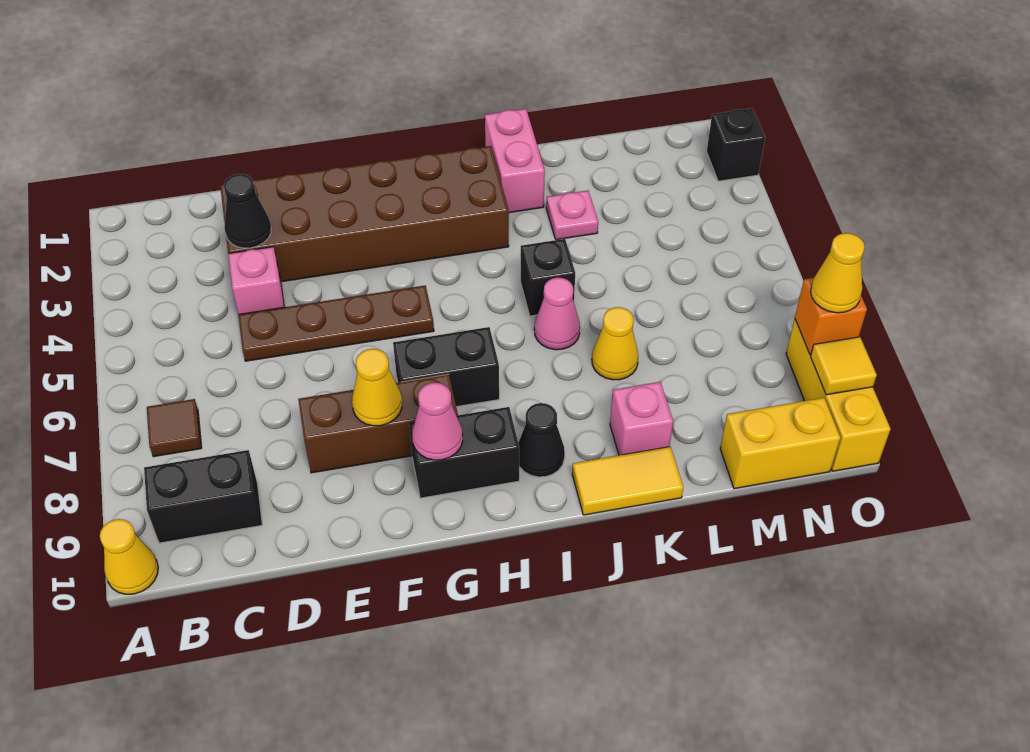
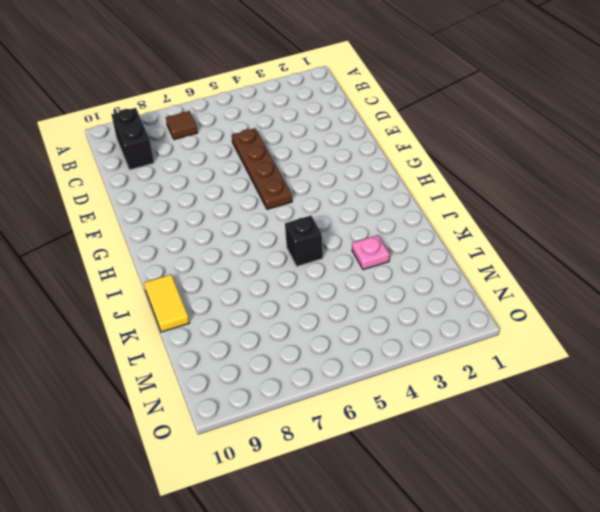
none -> yellow cone A10 level 1
none -> brown brick D2:I3 level 1
none -> pink brick D4 level 1

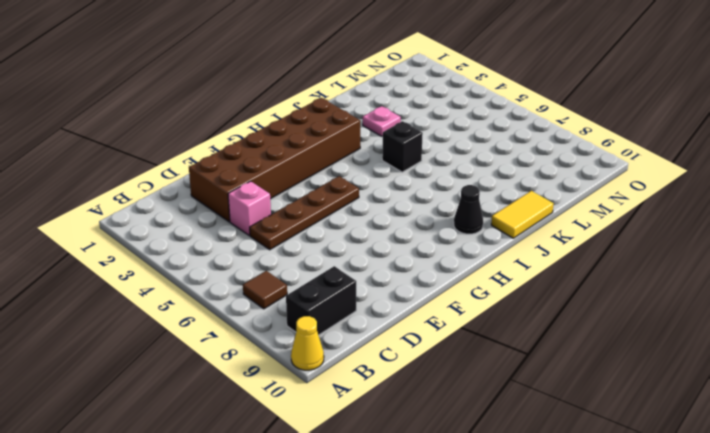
none -> brown brick E8:G8 level 1
none -> black brick G7:H7 level 1
none -> black brick G9:H9 level 1

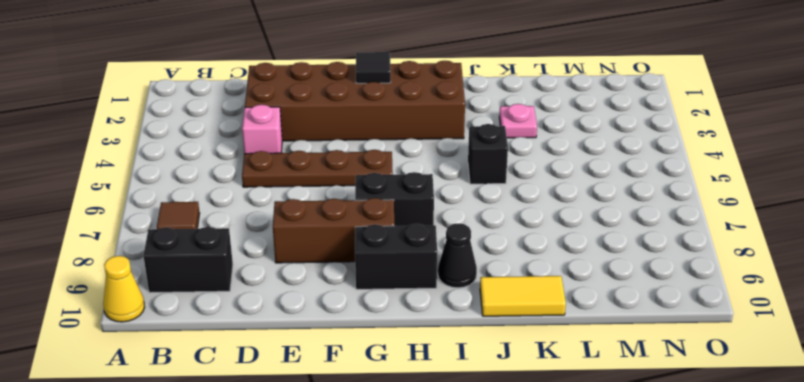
black tile G2 level 2 -> none
none -> pink brick J1:J2 level 1
none -> pink cone J6 level 1
none -> yellow cone K7 level 1

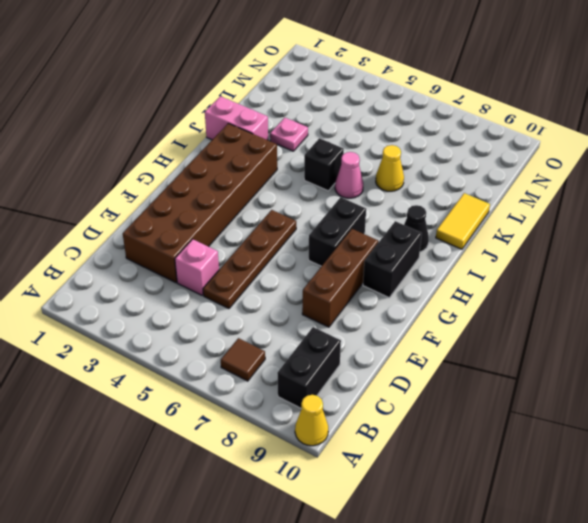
none -> pink brick K9 level 1
none -> yellow brick M10:N10 level 1
none -> black brick O2 level 1

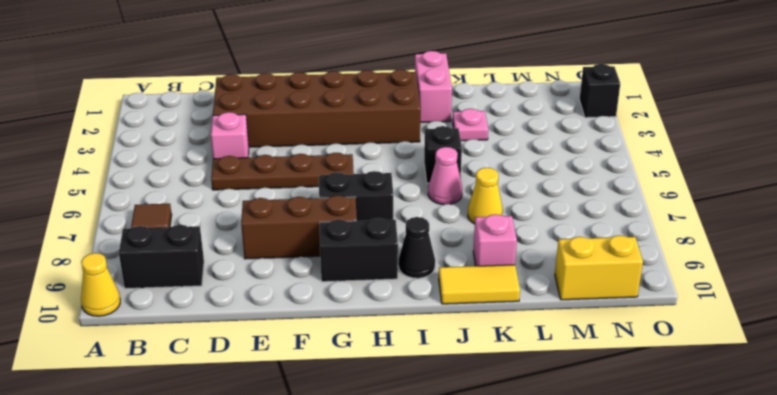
none -> yellow brick O8:O10 level 1
none -> black cone D3 level 2
none -> yellow cone F8 level 2

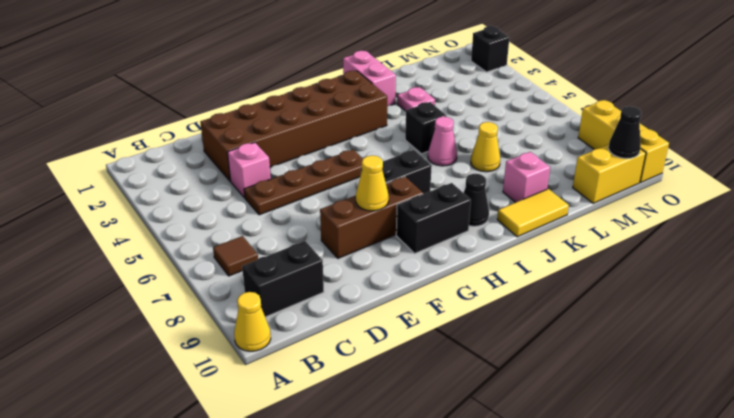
black cone N10 level 2 -> black cone D3 level 2
none -> pink cone G9 level 2
none -> orange brick O8 level 2
none -> yellow tile O9 level 2

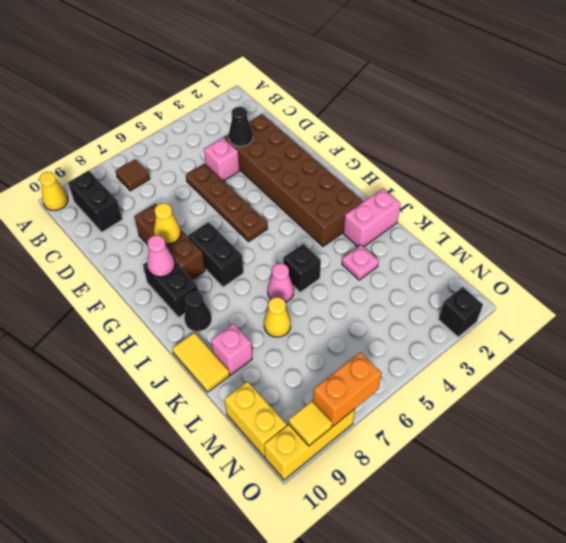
orange brick O7:O8 level 2 -> orange brick O8 level 2
none -> yellow cone O8 level 3

